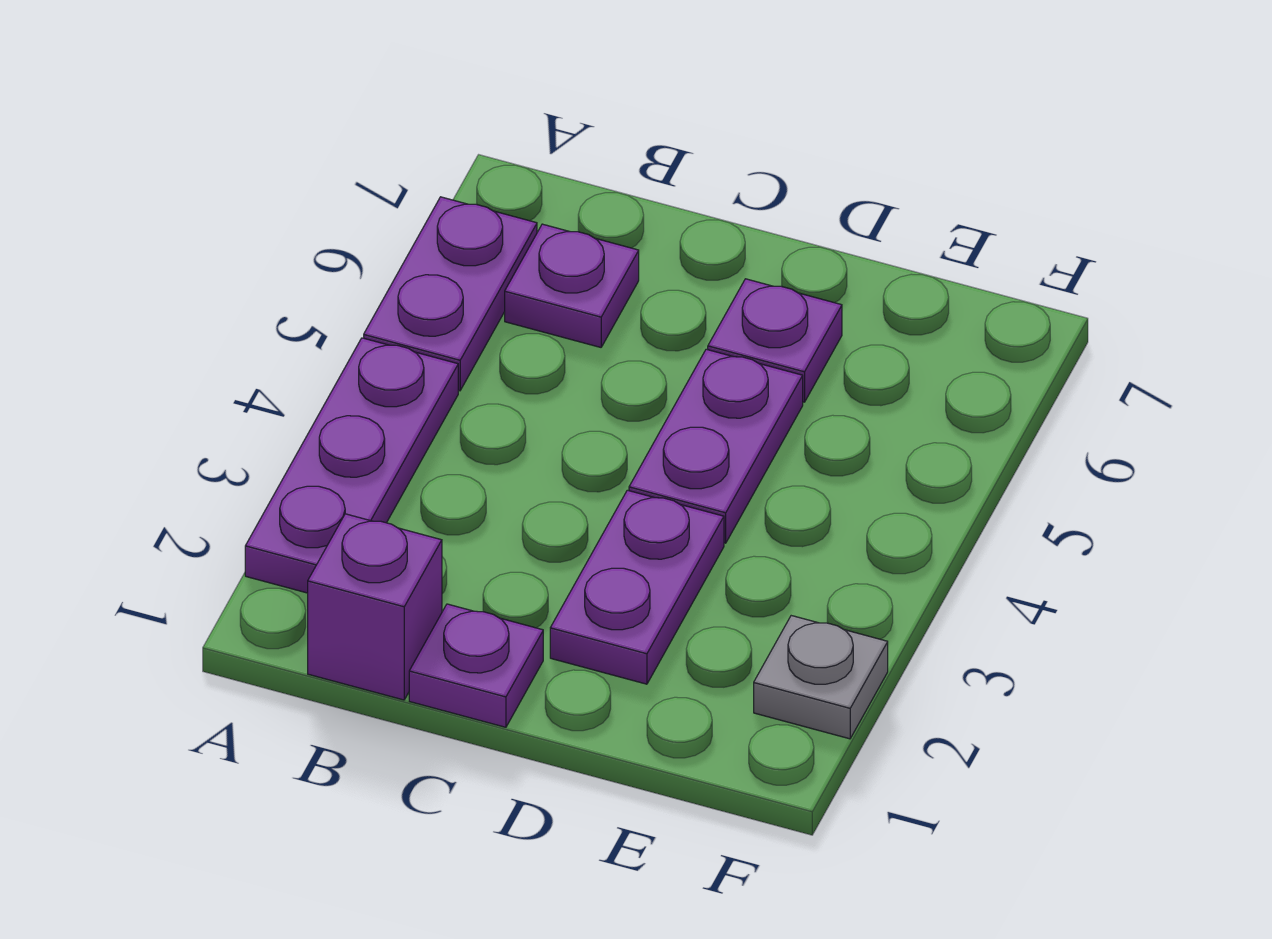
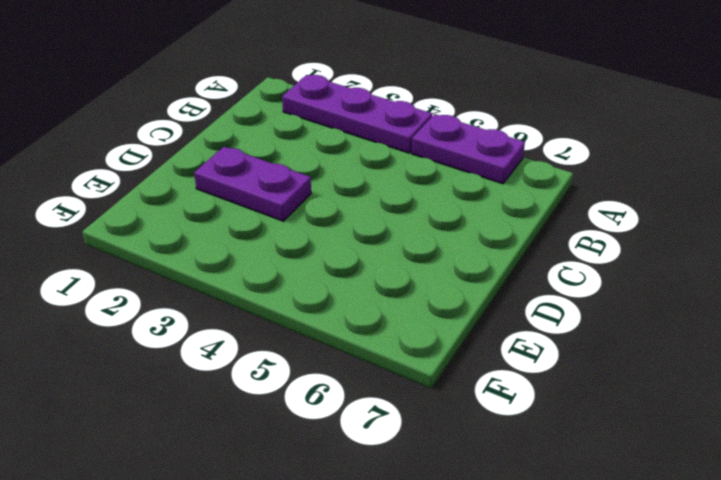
none -> purple brick B1 level 1
none -> purple plate B6 level 1

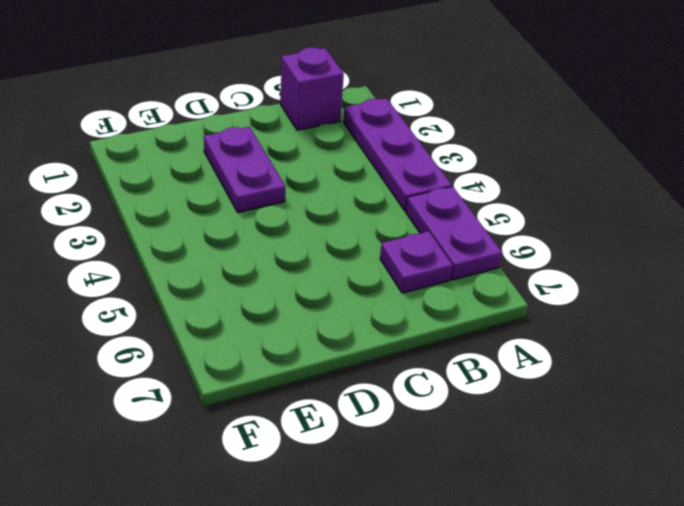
none -> purple plate C1 level 1
none -> purple plate D4:D5 level 1

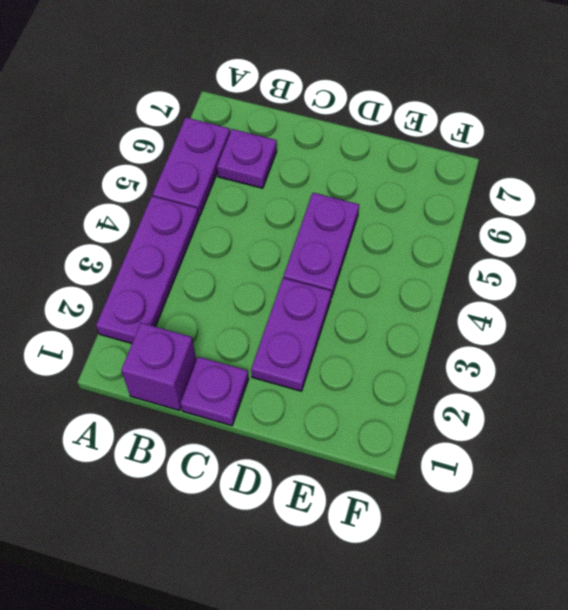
none -> purple plate D6 level 1
none -> grey plate F2 level 1

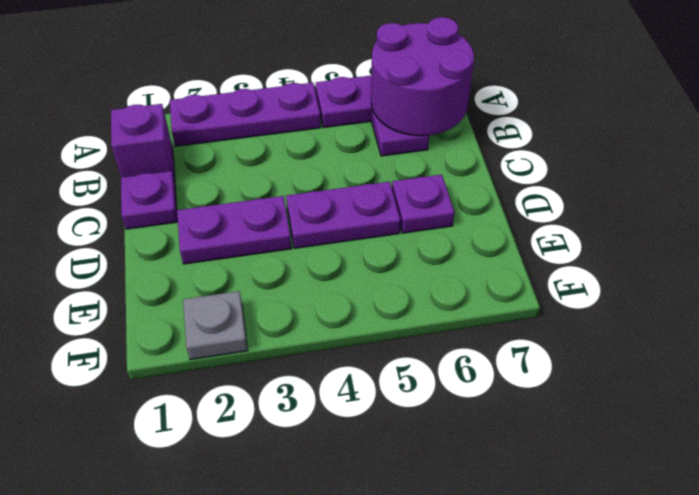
purple round brick A6:B7 level 2 -> none

